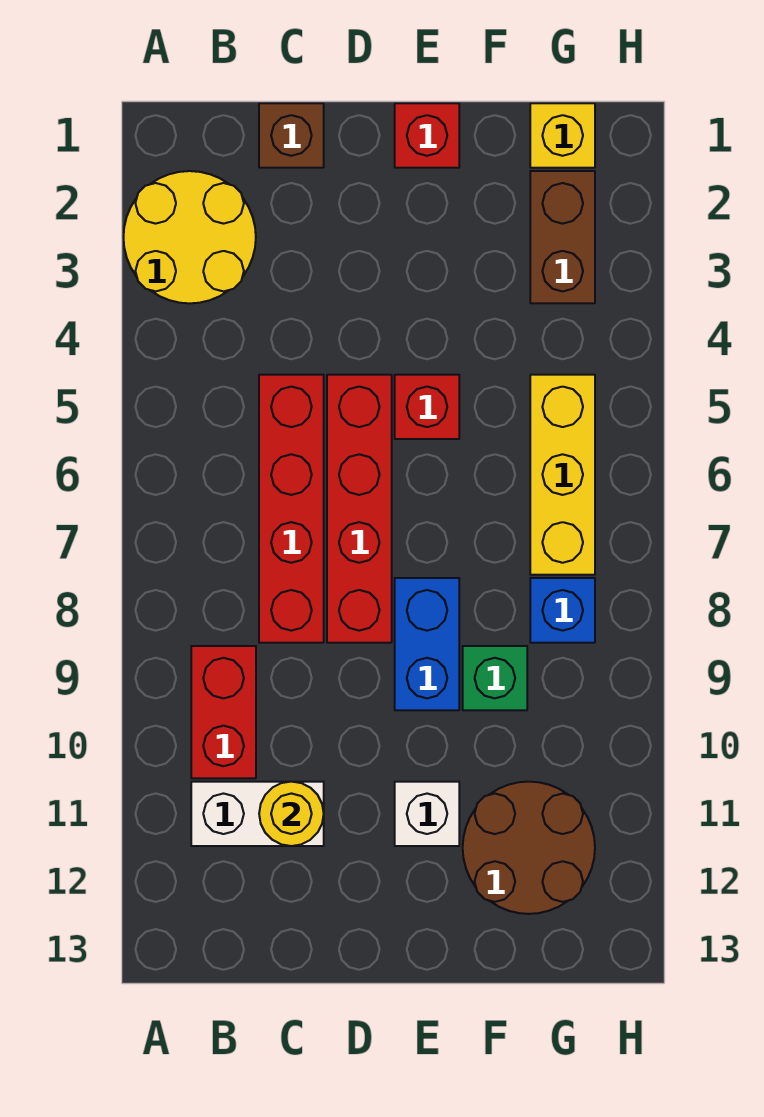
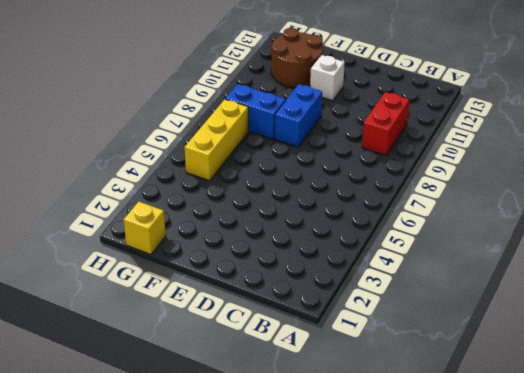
blue brick F8:G8 level 1 -> blue brick G8 level 1
none -> yellow round brick A2:B3 level 1
none -> white brick B11:C11 level 1
none -> brown brick C1 level 1

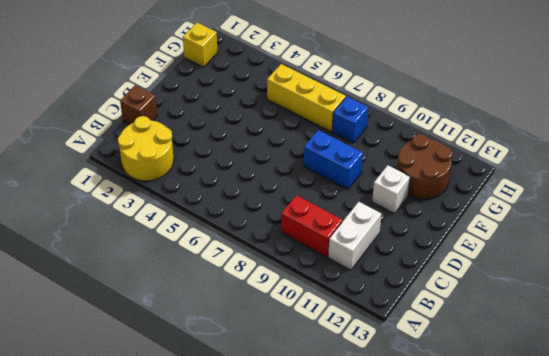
none -> red brick C5:C8 level 1
none -> red brick D5:D8 level 1
none -> red brick E1 level 1

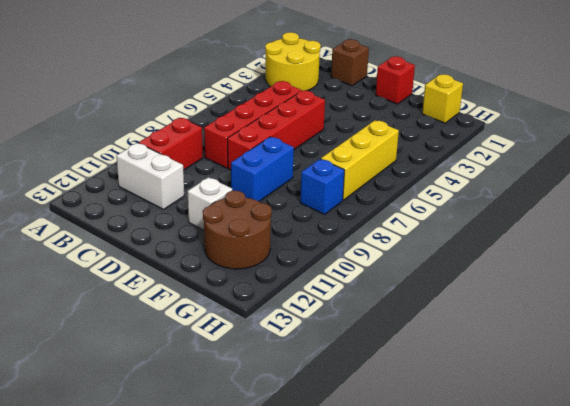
none -> red brick E5 level 1
none -> green brick F9 level 1
none -> brown brick G2:G3 level 1

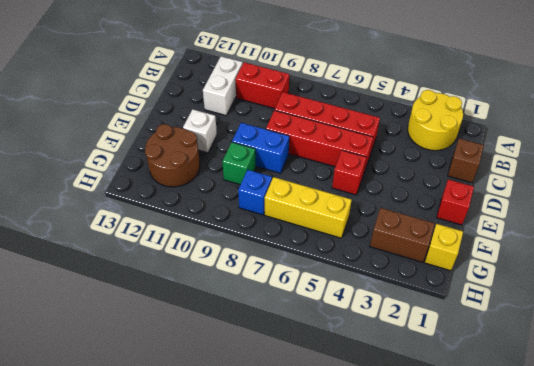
none -> yellow round brick C11 level 2

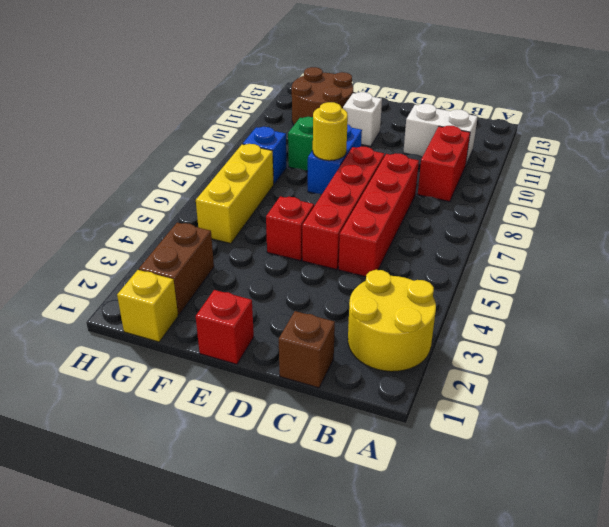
yellow round brick E8 level 2 -> yellow round brick C11 level 2

